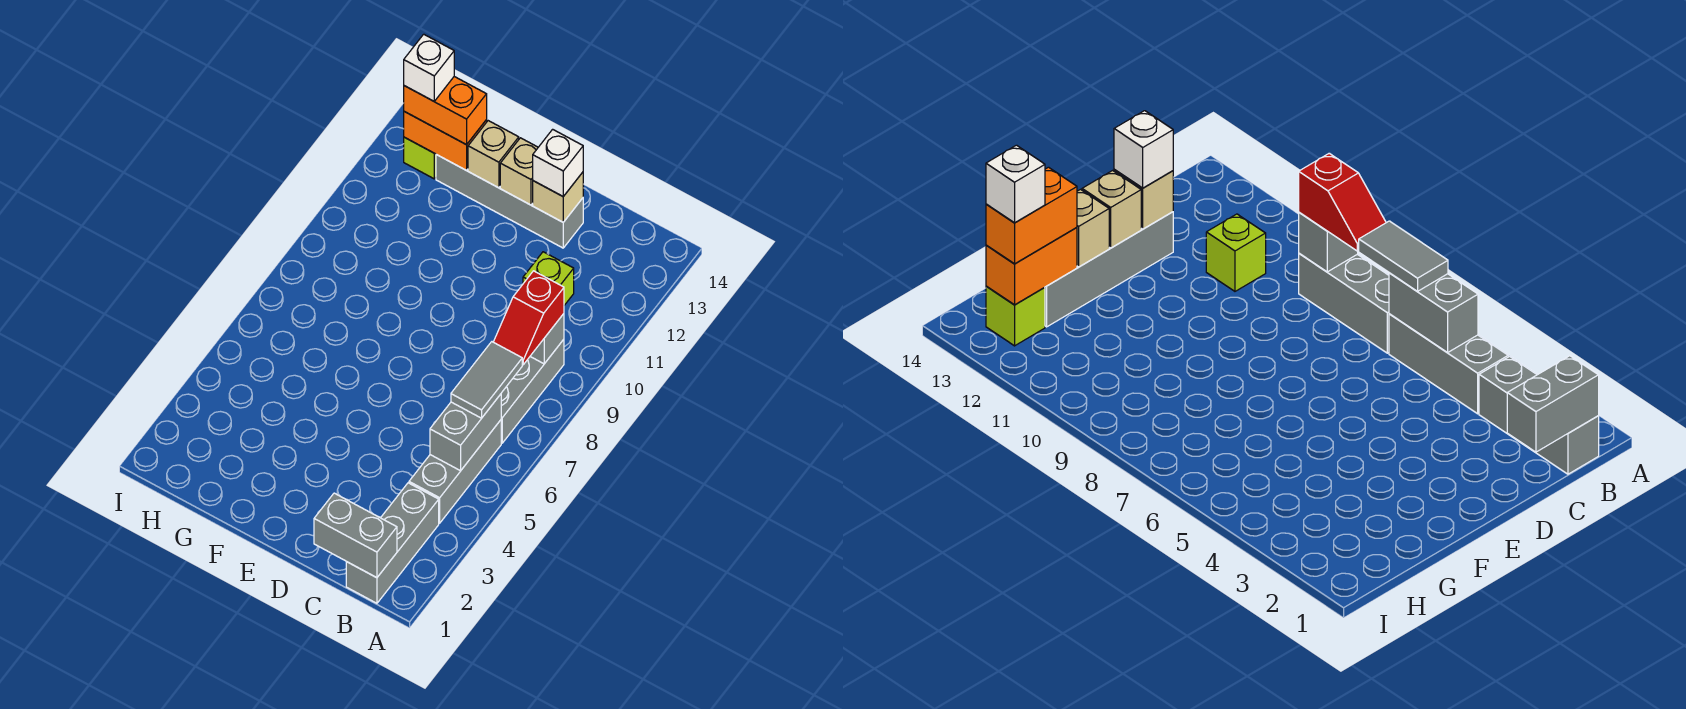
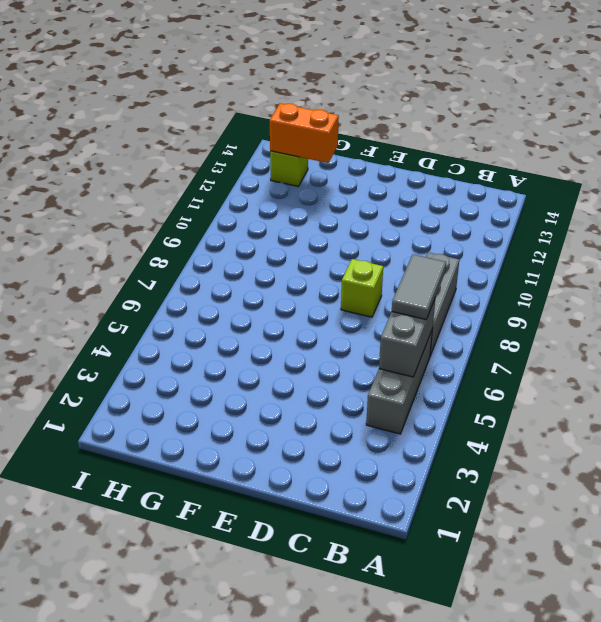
lime brick D8 level 1 -> lime brick C11 level 1
none -> grey brick B1:B3 level 1
none -> grey brick D13:G13 level 1
none -> grey brick B1:C1 level 2

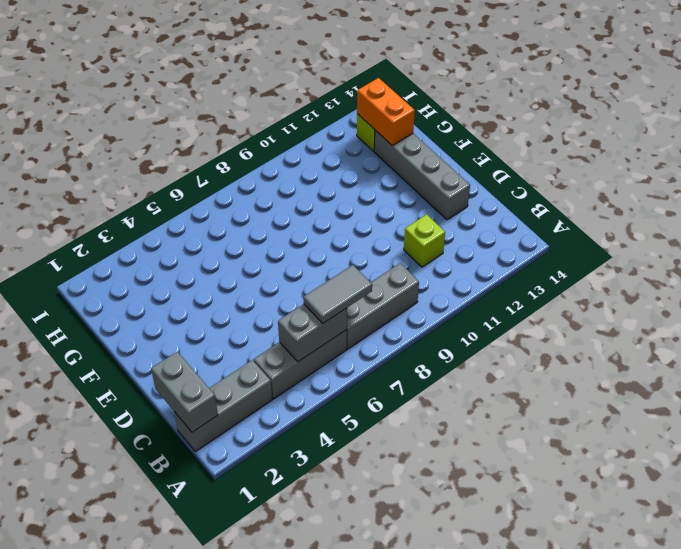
none -> grey brick B9 level 2
none -> tan brick D13 level 2
none -> tan brick E13 level 2

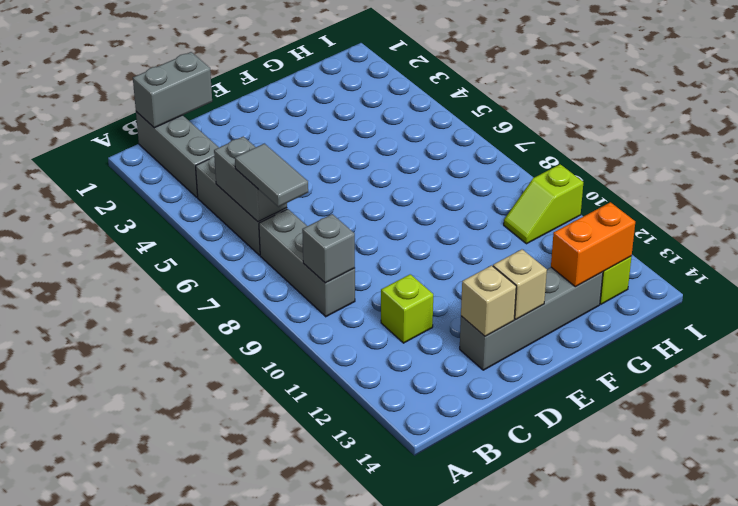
lime slope H10:I10 level 1 top I -> none
none -> tan brick F13 level 2
none -> red slope B8:B9 level 3 top 9
none -> white brick D13 level 3

